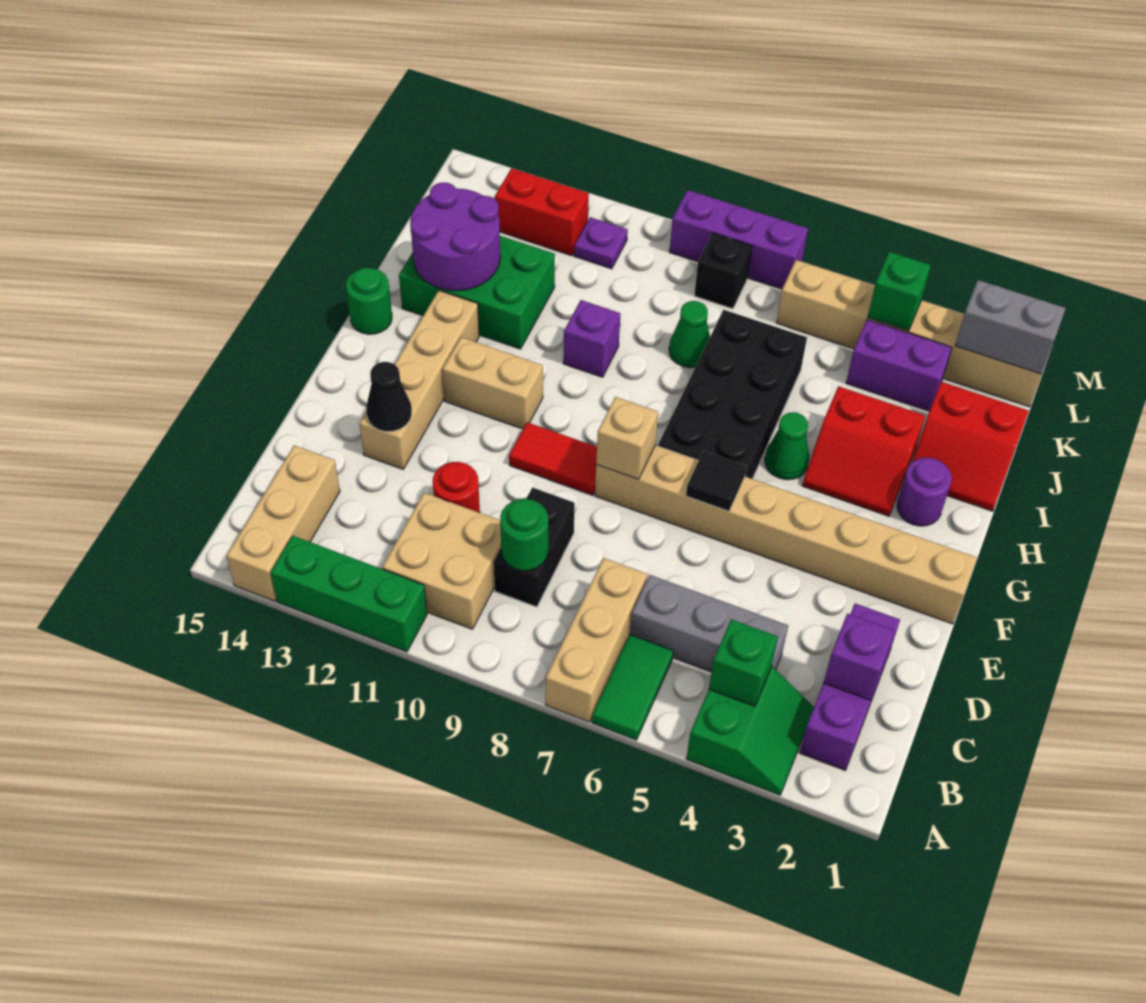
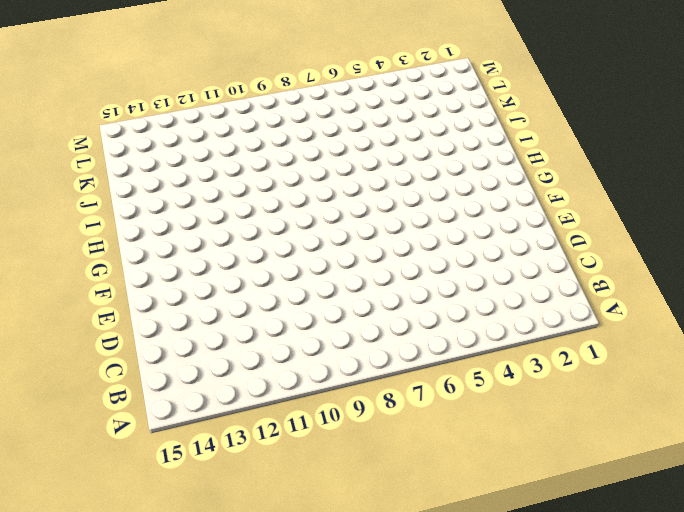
none -> green slope A3:B4 level 1 top 4
none -> green tile A6:B6 level 1
none -> tan brick A7:C7 level 1
none -> green brick A11:A13 level 1

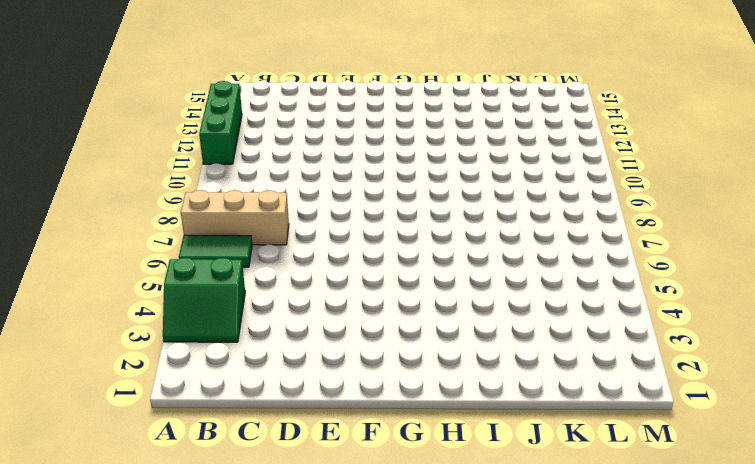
none -> tan brick A14:C14 level 1
none -> purple brick B2:D2 level 1
none -> tan brick B10:C11 level 1
none -> grey brick C4:C6 level 1

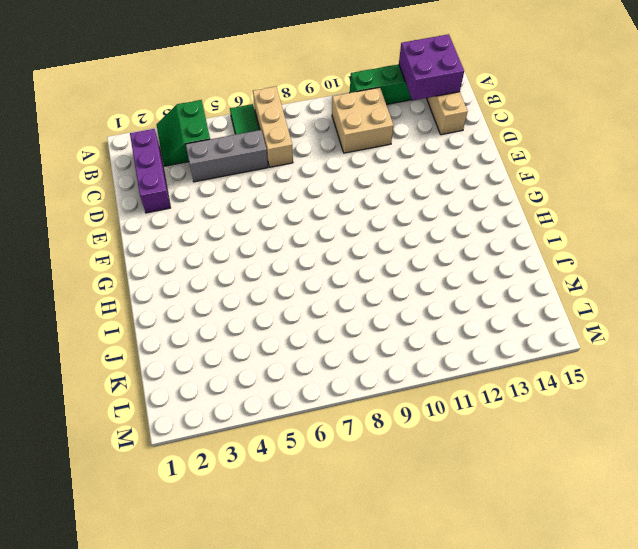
purple brick A13:B14 level 2 -> none
none -> black brick C9:D9 level 1
none -> red round brick D11 level 1
none -> tan brick E13:H13 level 1
none -> tan brick F1:F8 level 1

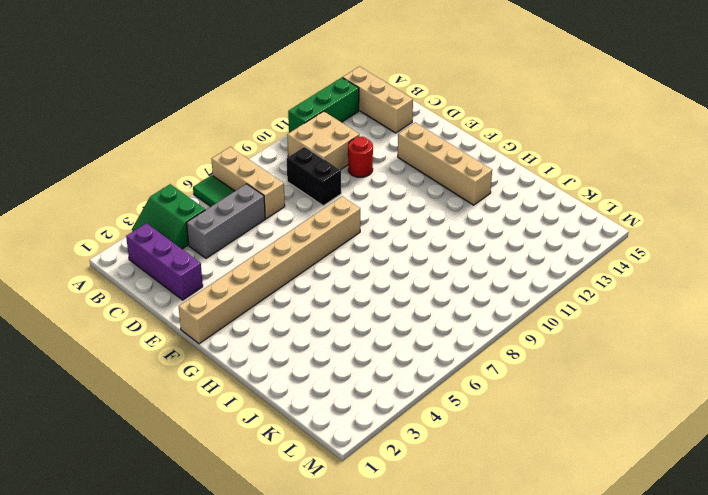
none -> red tile F9:F10 level 1
none -> black brick G6:J7 level 1
none -> tan brick G11:G12 level 1
none -> purple round brick H2 level 1

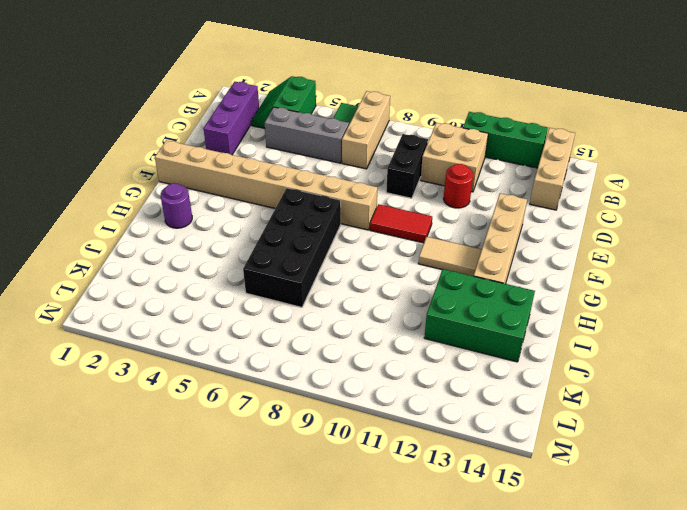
tan tile G11:G12 level 1 -> tan brick G11:G12 level 1
none -> red slope H3:I4 level 1 top I
none -> green cone H5 level 1
none -> green round brick H15 level 1
none -> red slope I1:J2 level 1 top J

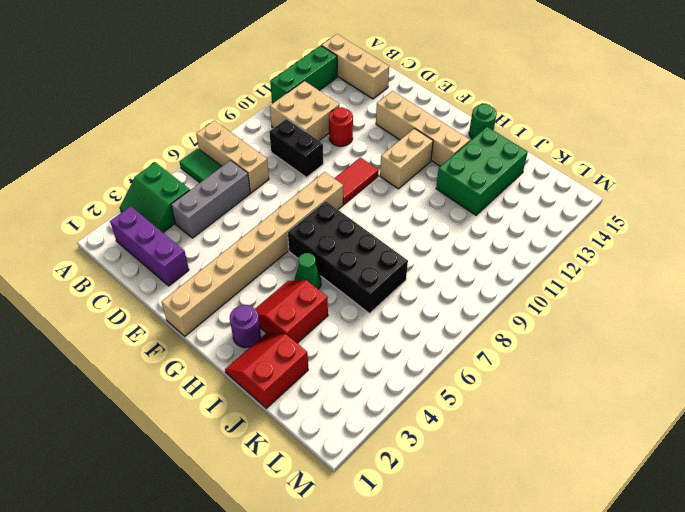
none -> purple brick I10 level 1
none -> green cone J8 level 1
none -> purple brick K3:K4 level 1
none -> tan brick L1:L6 level 1

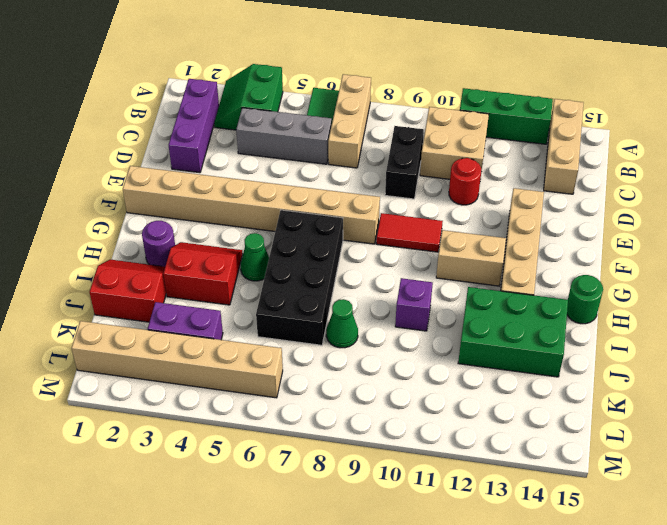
none -> black brick L8 level 1
none -> purple plate L11 level 1
none -> red brick L12:L13 level 1
none -> purple brick M7:M9 level 1

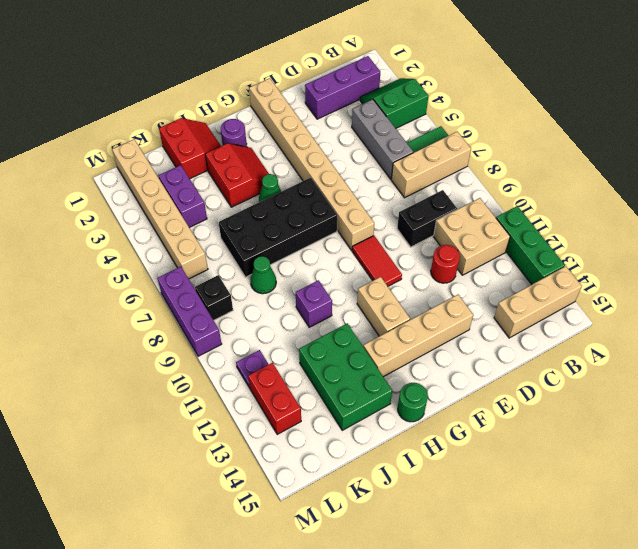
none -> green brick B4 level 2
none -> purple brick C2 level 2
none -> green round brick C9 level 2
none -> black cone E13 level 2

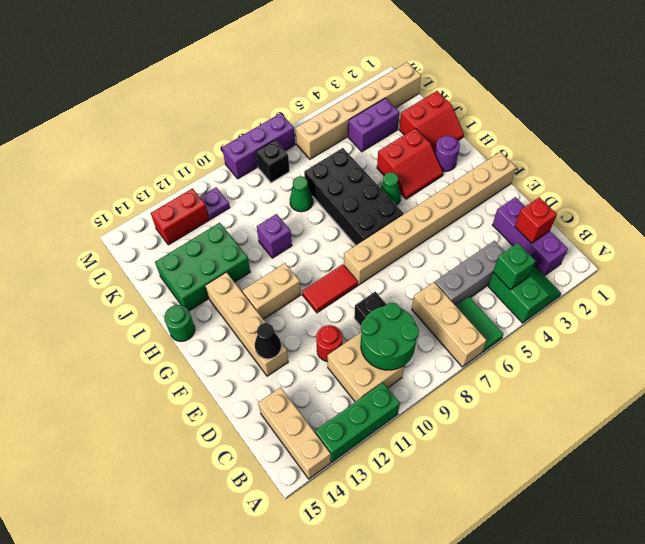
green round brick B9:C10 level 2 -> green round brick C9 level 2
red brick C2 level 2 -> purple brick C2 level 2
none -> black tile F6 level 2
none -> tan brick F8 level 2
none -> purple round brick I13:J14 level 2
none -> grey brick L1:L2 level 2

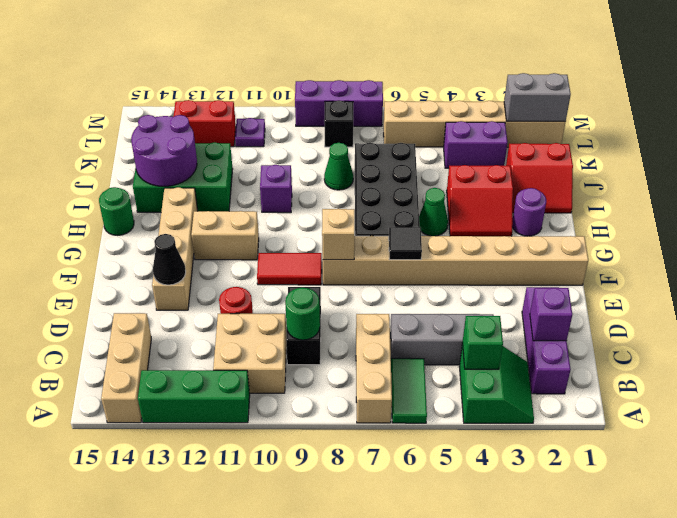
none -> green brick L4 level 2

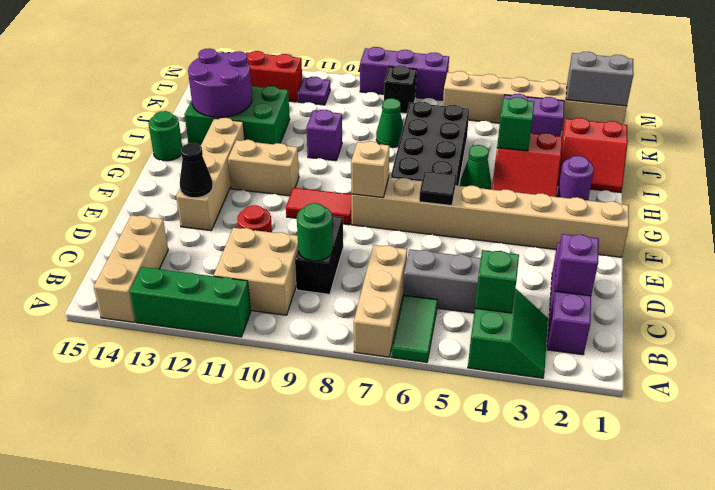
green brick I4 level 2 -> green brick L4 level 2

